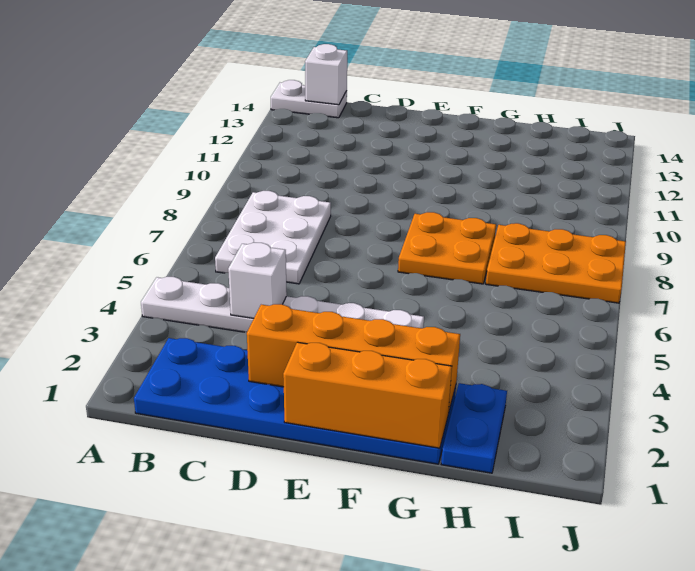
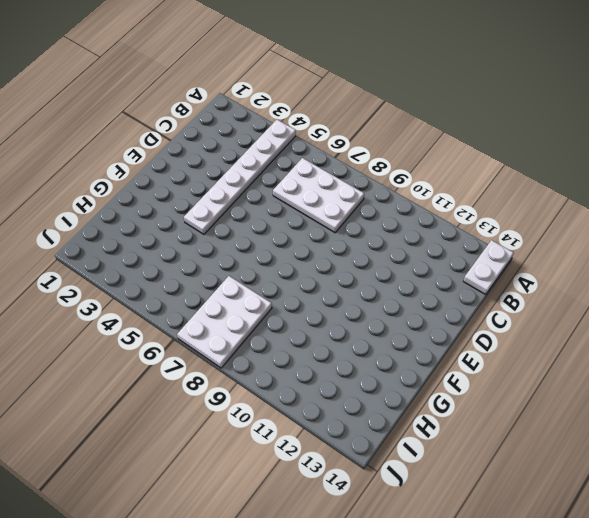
white plate H7:J8 level 1 -> orange plate H7:J8 level 1
none -> blue plate B1:G2 level 1
none -> orange plate F7:G8 level 1

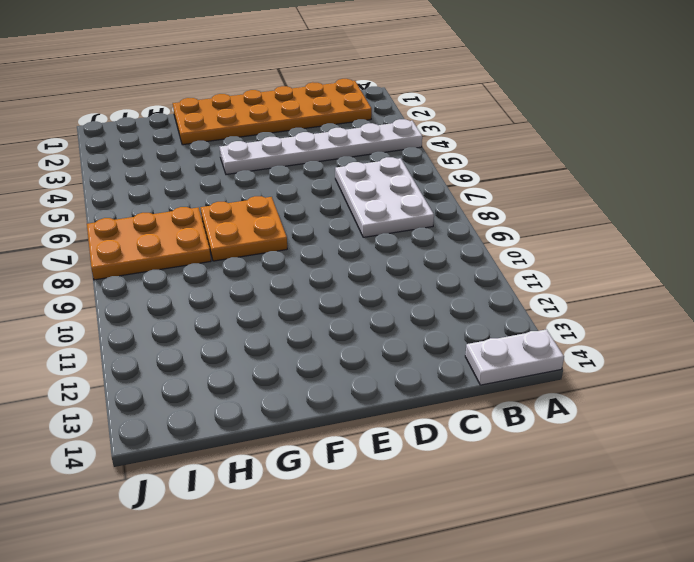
orange plate B1:G2 level 1 -> blue plate B1:G2 level 1
none -> blue plate H1:H2 level 1
none -> white brick B14 level 2

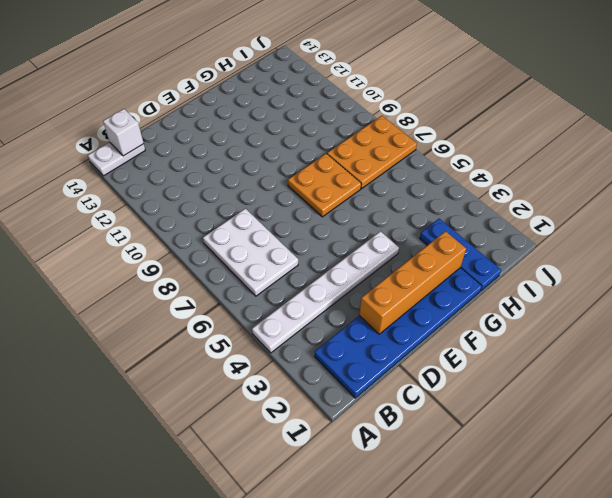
blue plate H1:H3 level 1 -> blue plate H1:H2 level 1
none -> white brick C4 level 2
none -> orange brick E1:G1 level 2

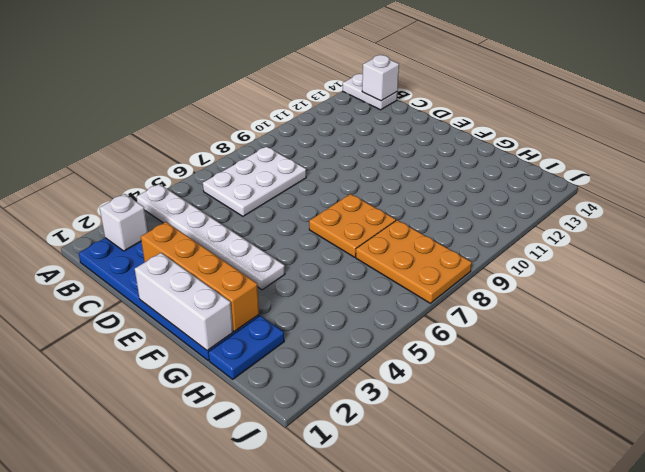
white brick B2 level 2 -> white brick C4 level 2
white brick E1:G1 level 2 -> orange brick E1:G1 level 2

